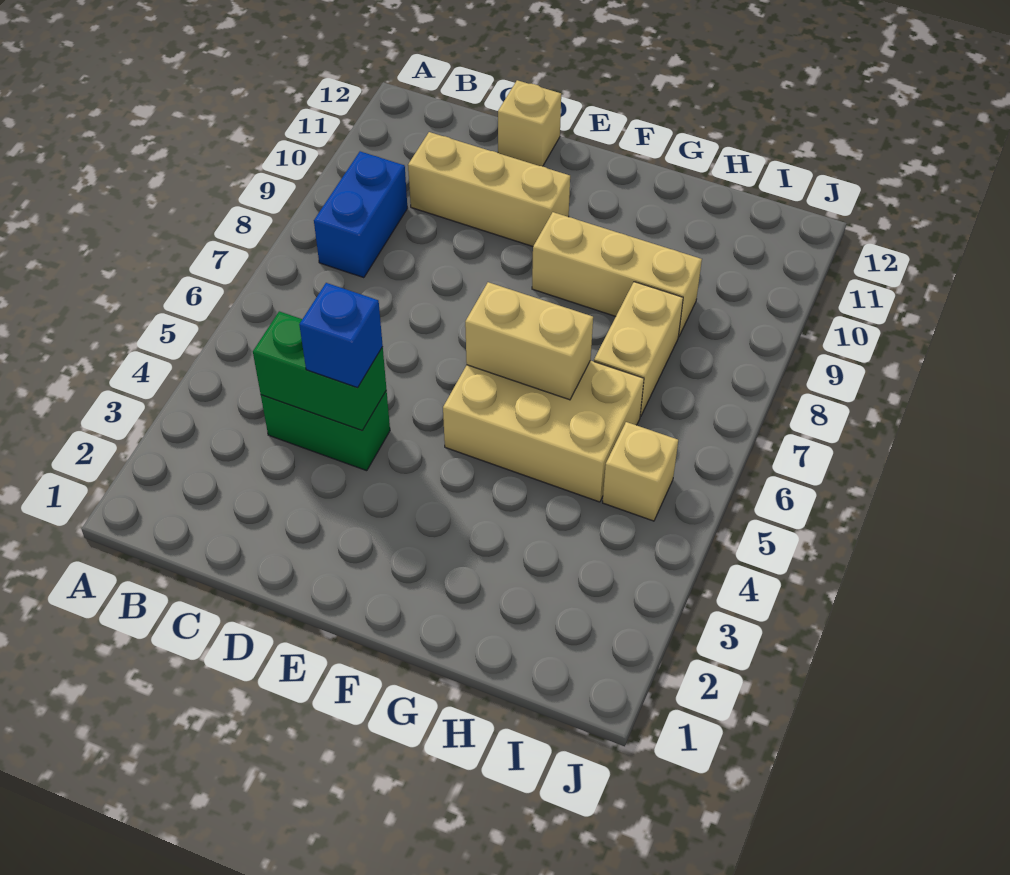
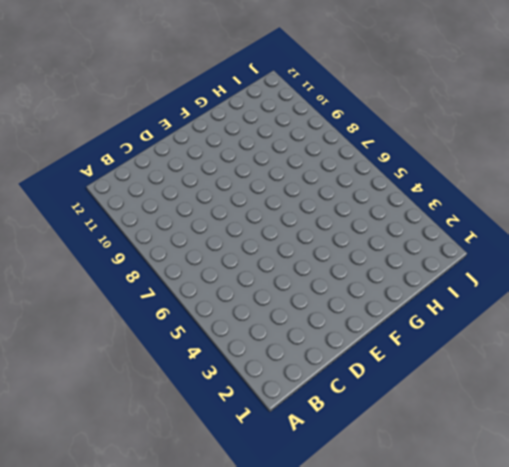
none -> blue brick B8:B9 level 1
none -> green brick C4:D4 level 1

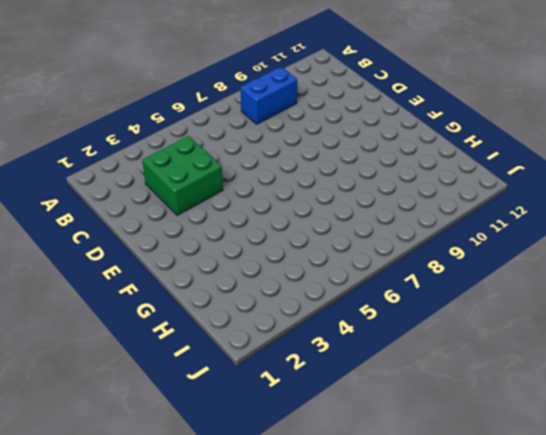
green brick C3:D4 level 1 -> green brick C4:D4 level 1
none -> tan brick C10:E10 level 1
none -> tan brick D12 level 1

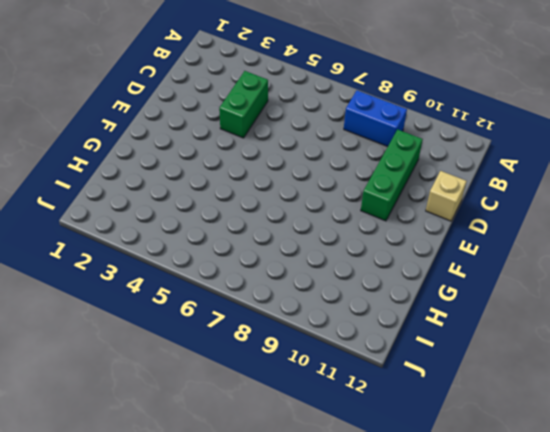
green brick C10:E10 level 1 -> tan brick C10:E10 level 1
none -> tan brick F5:H6 level 1
none -> tan brick F9:H9 level 1

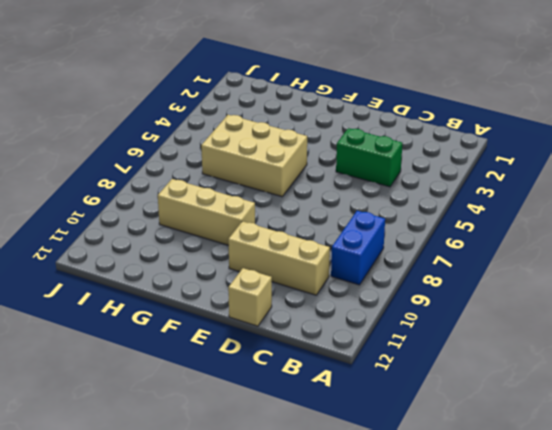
none -> tan brick H7:H8 level 1
none -> tan brick I5 level 1

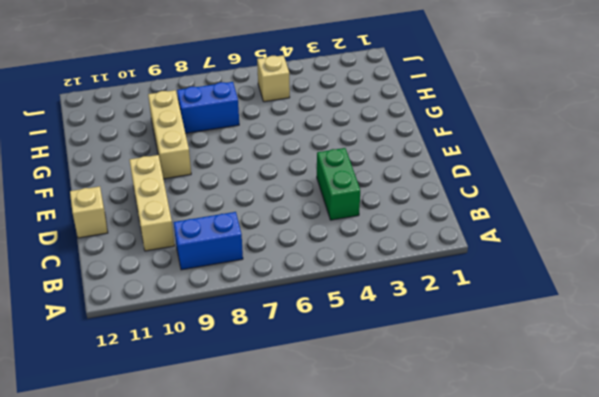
blue brick H7:H8 level 1 -> tan brick H7:H8 level 1
none -> tan brick F5:H6 level 1
none -> green brick C4:D4 level 2

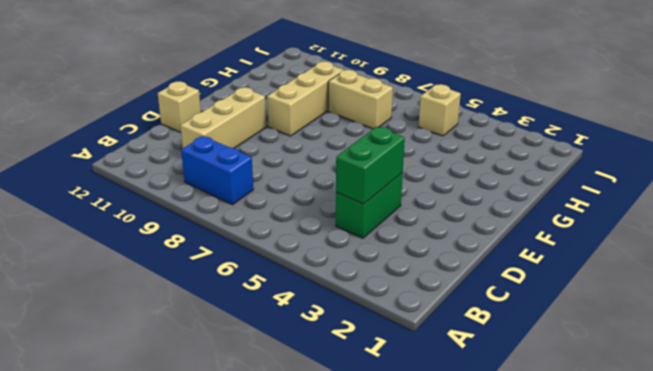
none -> tan brick F5:H6 level 1
none -> tan brick F6:G6 level 2

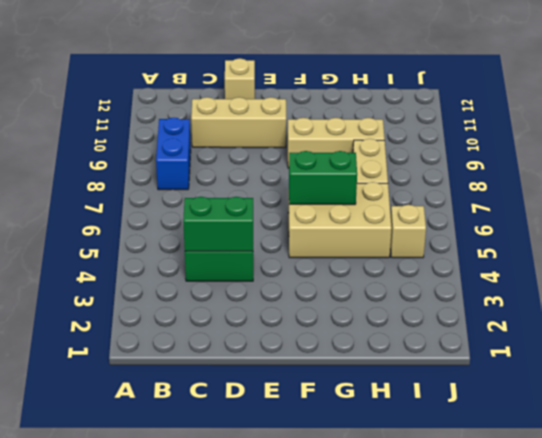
green brick F6:G6 level 2 -> tan brick F6:G6 level 2
none -> blue brick D4 level 3

